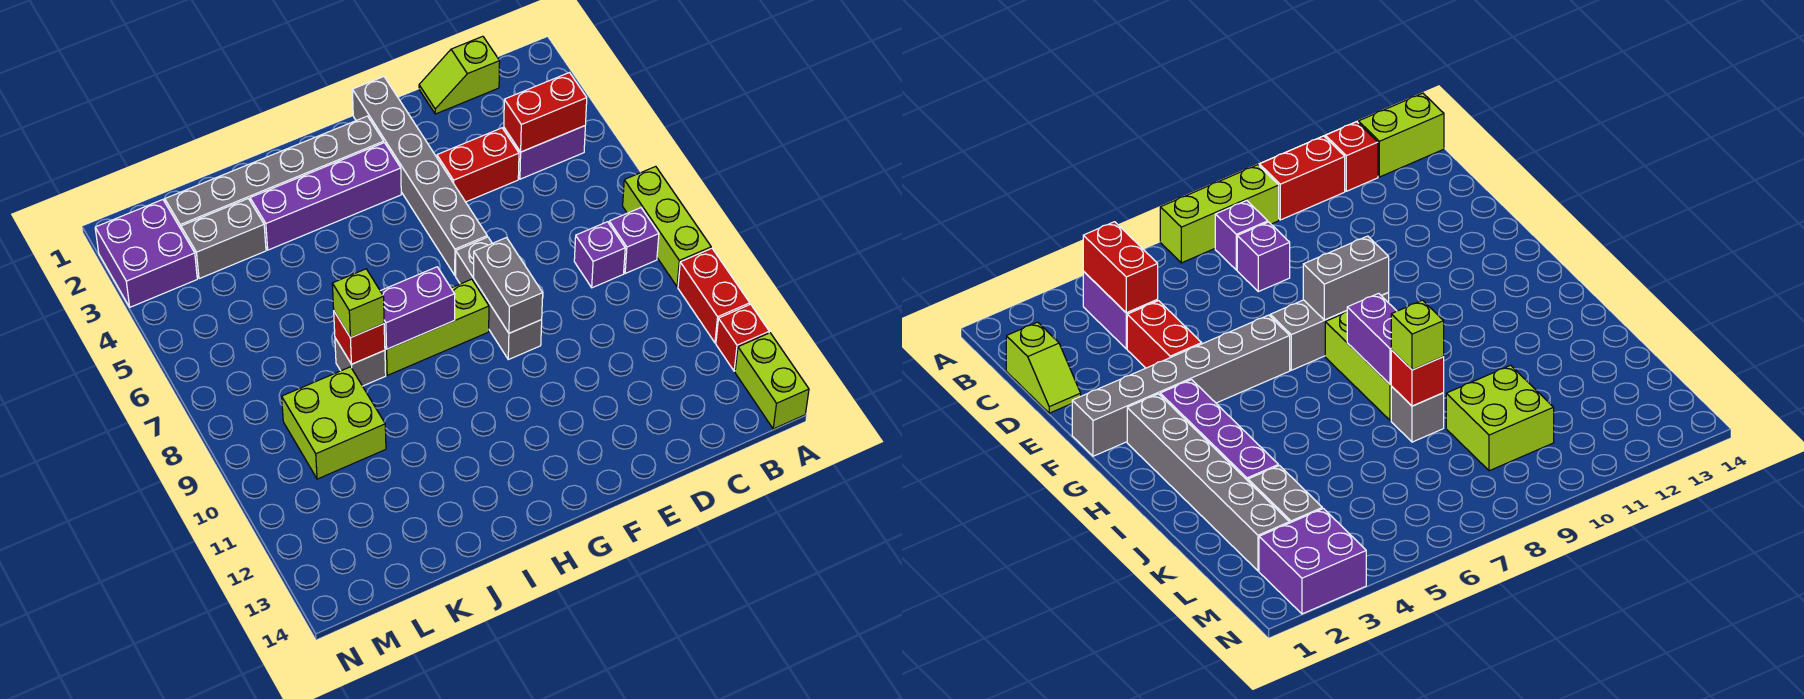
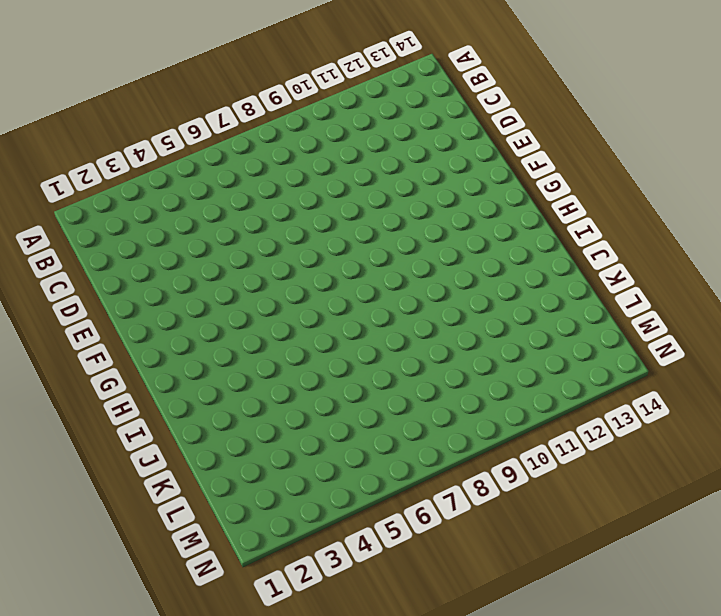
none -> lime brick A7:A9 level 1
none -> red brick A10:A11 level 1
none -> red brick A12 level 1

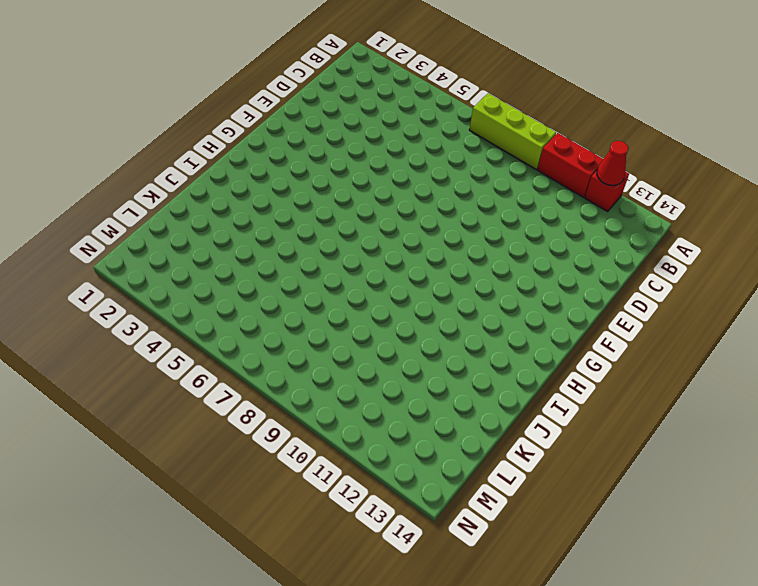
red cone A12 level 2 -> none
none -> lime brick A13:A14 level 1
none -> purple brick B4:C4 level 1
none -> purple brick B8 level 1

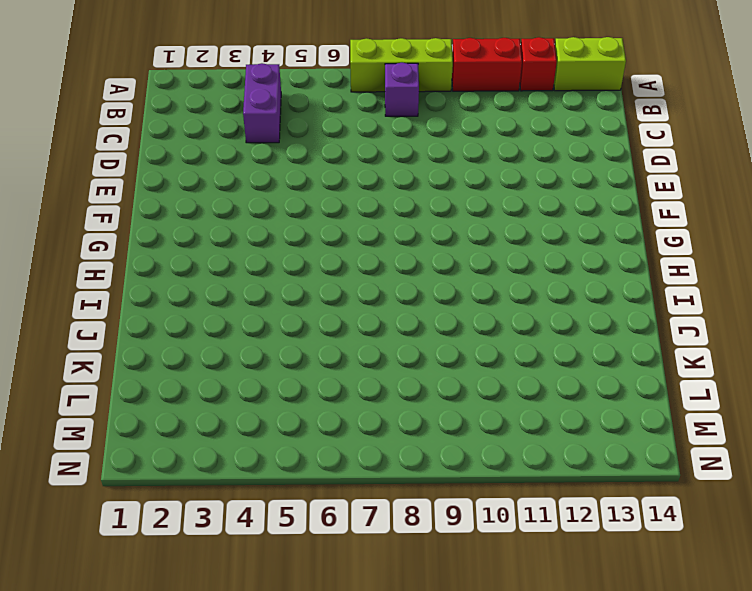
none -> lime slope C1:D1 level 1 top C
none -> purple brick C8 level 1
none -> red brick D4:E4 level 1

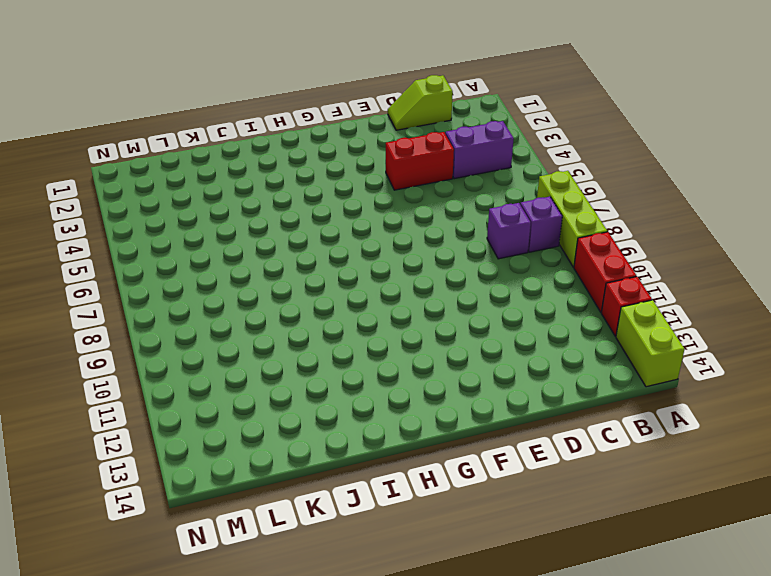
none -> grey brick F1:F6 level 1
none -> grey brick F7:F9 level 1
none -> grey brick G2:L2 level 1

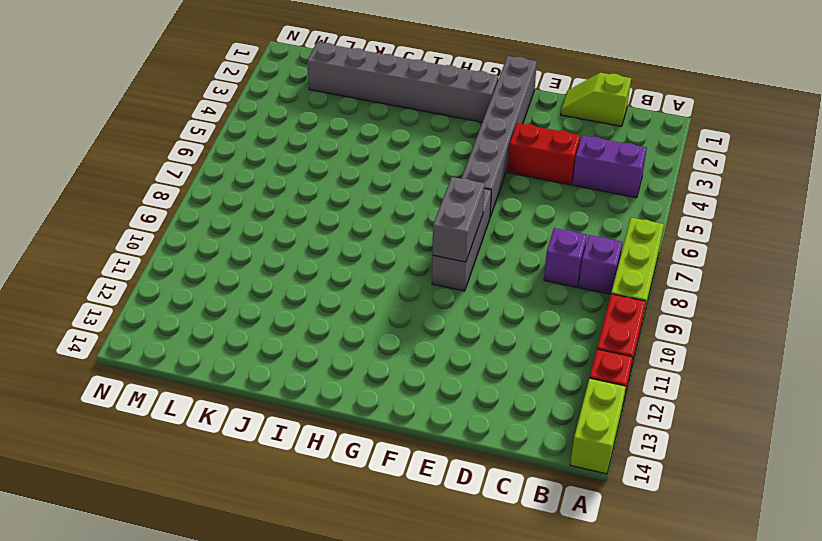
none -> purple brick G3:J3 level 1
none -> lime brick G8:I8 level 1
none -> grey brick J8 level 1

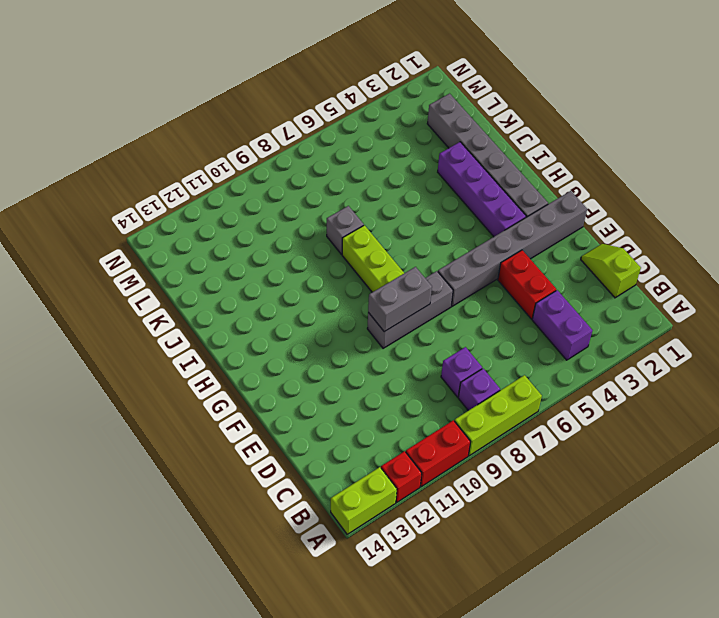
none -> grey brick K3:L3 level 1
none -> lime brick K9:L10 level 1
none -> purple brick M2:N3 level 1

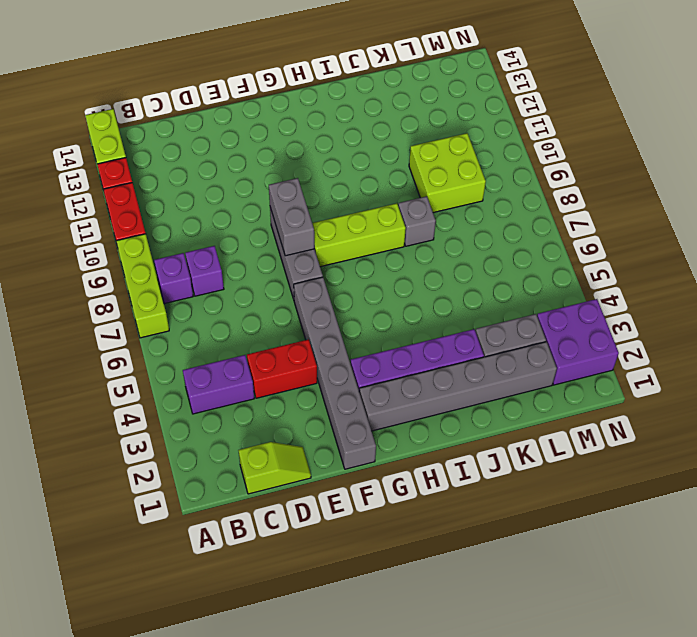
none -> red brick B4:C4 level 2
none -> purple brick H8:I8 level 2
none -> red brick J8 level 2

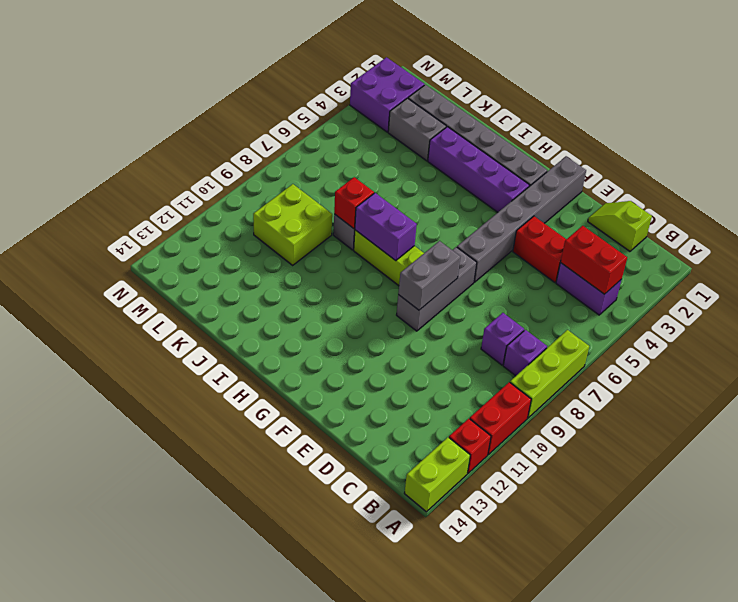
none -> lime brick J8 level 3

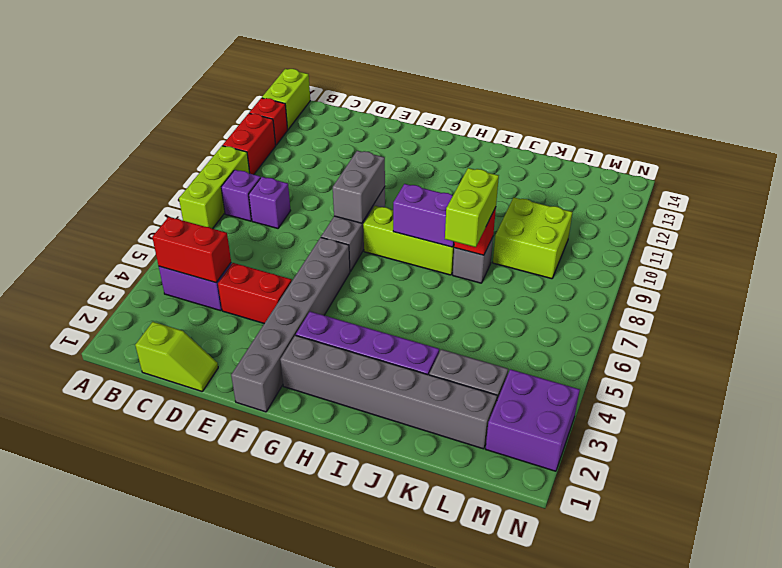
lime brick J7:J8 level 3 -> lime brick J8 level 3

